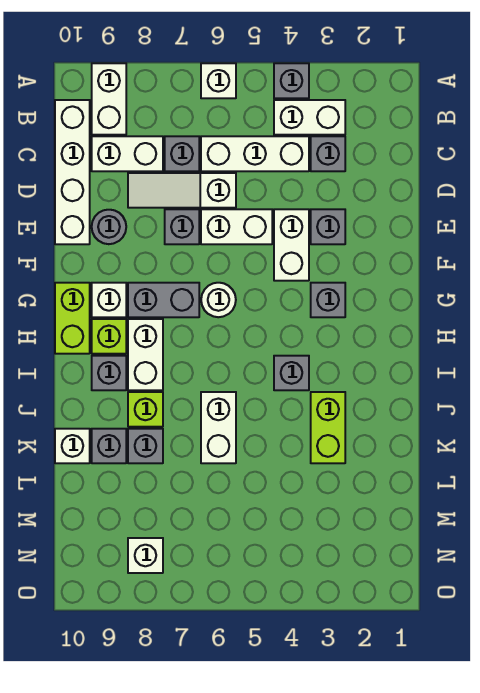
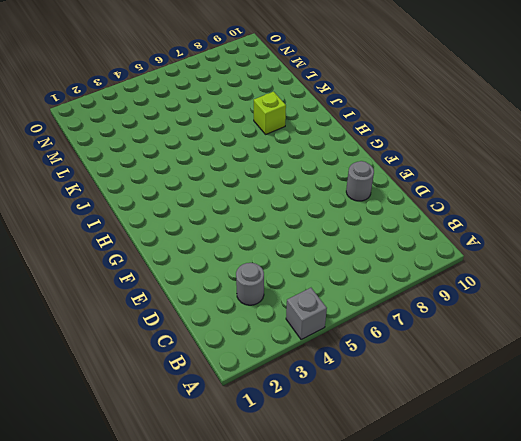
grey round brick C3 level 1 -> grey brick C3 level 1
none -> white brick A6 level 1
none -> white brick A9:B9 level 1
none -> white brick B3:B4 level 1
none -> white brick B10:E10 level 1

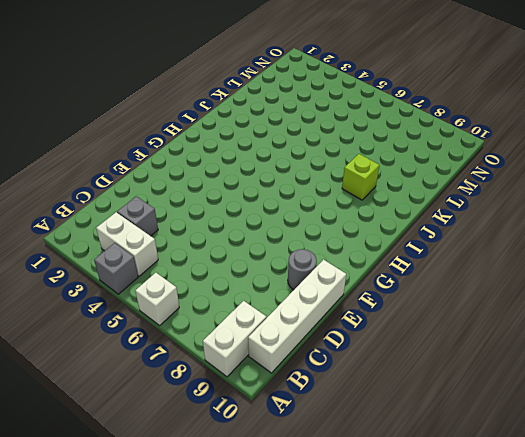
none -> white brick C4:C6 level 1
none -> grey brick C7 level 1
none -> white brick C8:C9 level 1
none -> white slope D6:D8 level 1 top 6

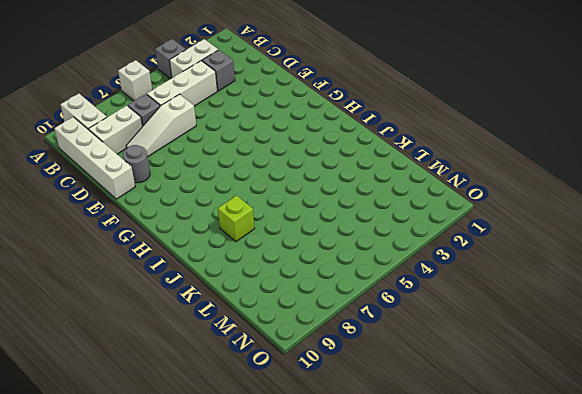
none -> grey brick E3 level 1
none -> white brick E4:F4 level 1
none -> white brick E5:E6 level 1
none -> grey brick E7 level 1

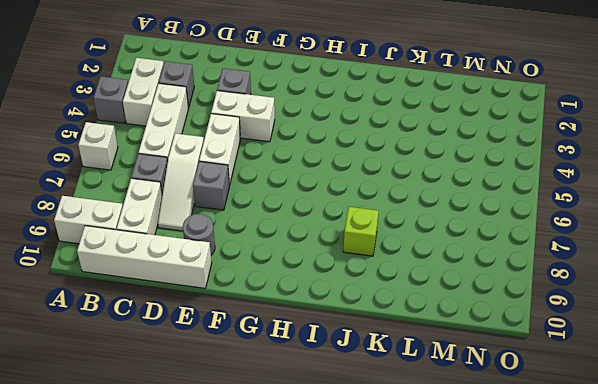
none -> grey brick G3 level 1
none -> white round brick G6 level 1
none -> grey brick G7:G8 level 1
none -> white brick G9 level 1

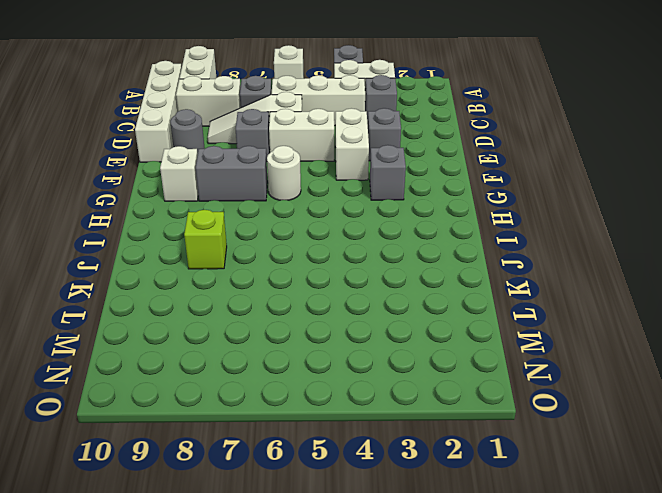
none -> lime brick G10:H10 level 1
none -> white brick H8:I8 level 1
none -> lime brick H9 level 1
none -> grey brick I4 level 1

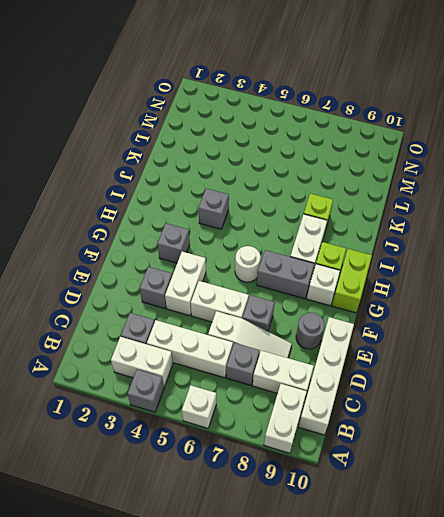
none -> grey brick I9 level 1
none -> lime brick J3:K3 level 1
none -> white brick J6:K6 level 1
none -> grey brick K8 level 1

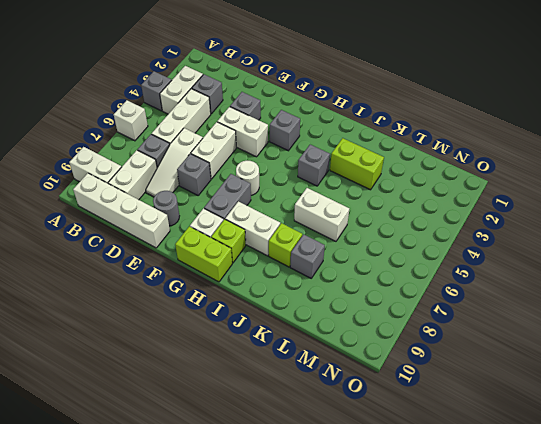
none -> grey brick I9 level 1
none -> grey brick K9 level 1
none -> white brick K10 level 1
none -> white brick N8 level 1

